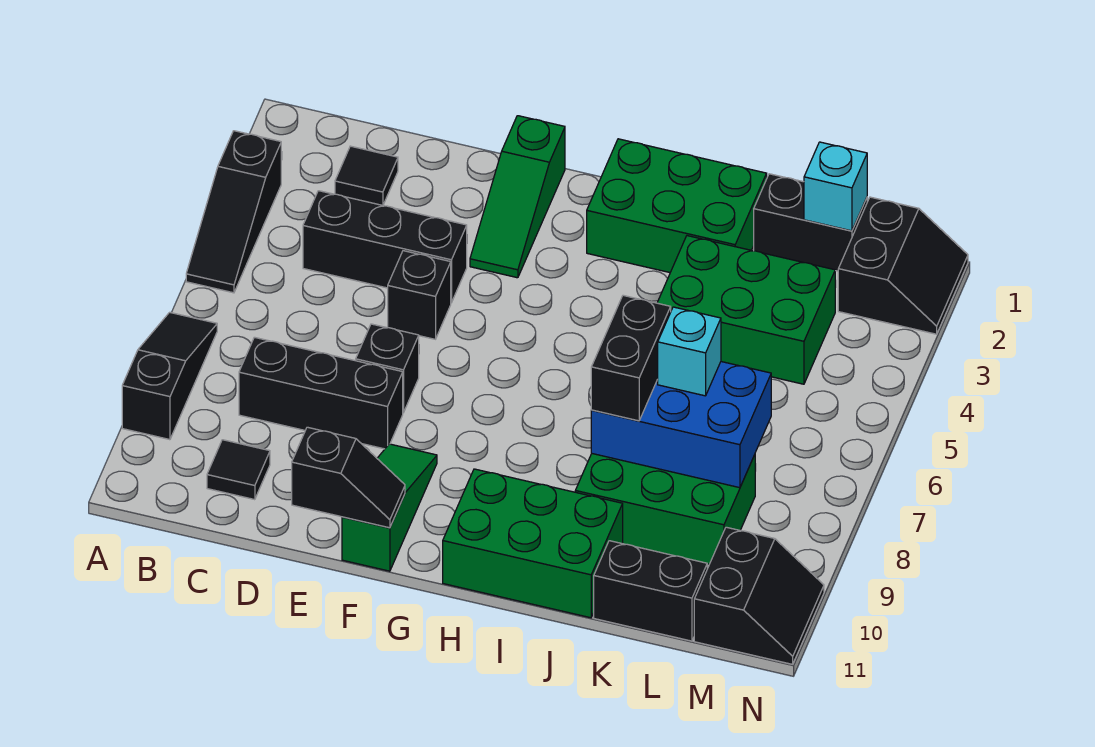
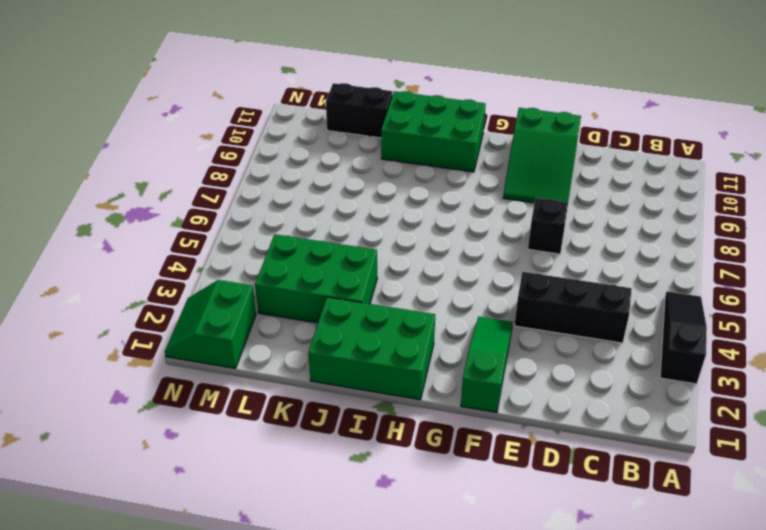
green slope E9:F11 level 1 top 11 -> green slope F9:F11 level 1 top 11
green slope M1:N2 level 1 top M -> black slope M1:N2 level 1 top M
none -> black slope A7:A9 level 1 top 9
none -> black tile C2 level 1
none -> black brick C8:E8 level 1

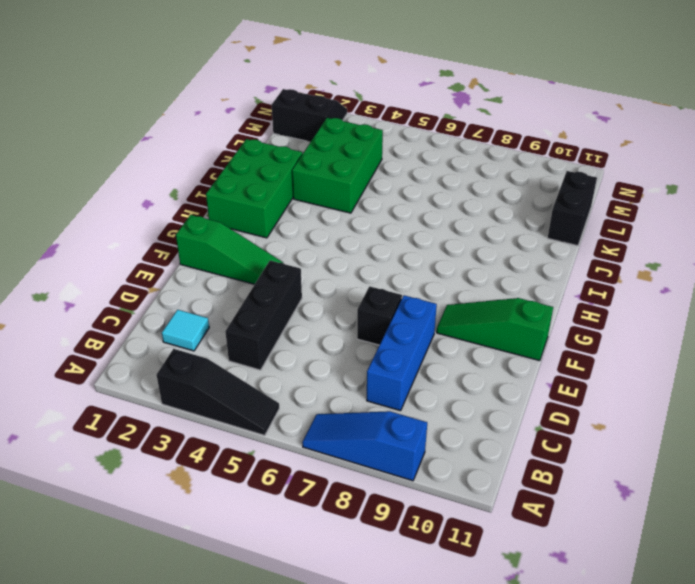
blue slope A7:A9 level 1 top 9 -> black slope A7:A9 level 1 top 9
cyan tile C2 level 1 -> black tile C2 level 1
blue brick C8:E8 level 1 -> black brick C8:E8 level 1
none -> black tile C10 level 1
none -> black brick E5 level 1
none -> green brick H10:J11 level 1

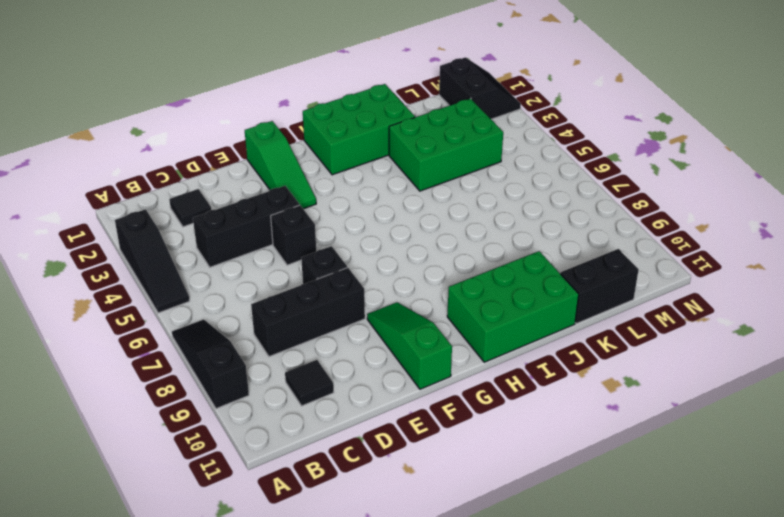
none -> green brick J8:L9 level 1
none -> black brick K1:L1 level 1
none -> black slope M10:N11 level 1 top M

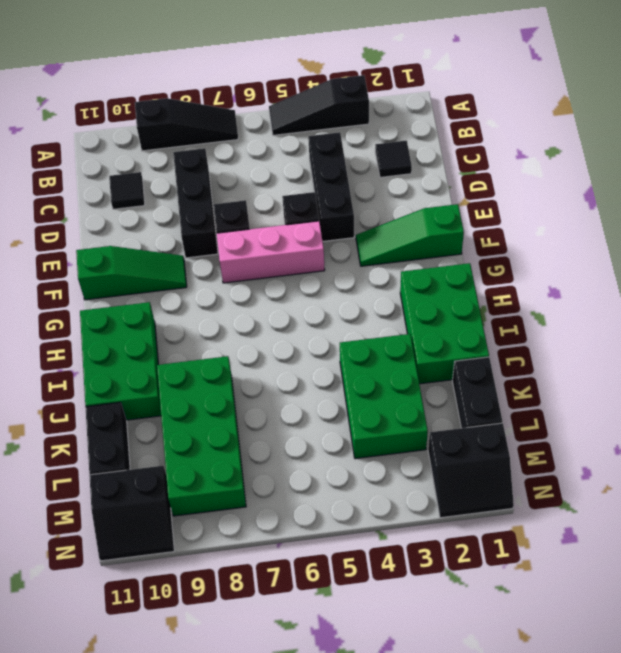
pink brick F5:F7 level 1 -> none
green brick J8:M9 level 1 -> green brick J8:L9 level 1
none -> black slope E11:F11 level 2 top E
none -> blue brick J7:L8 level 2
none -> cyan brick L1 level 2

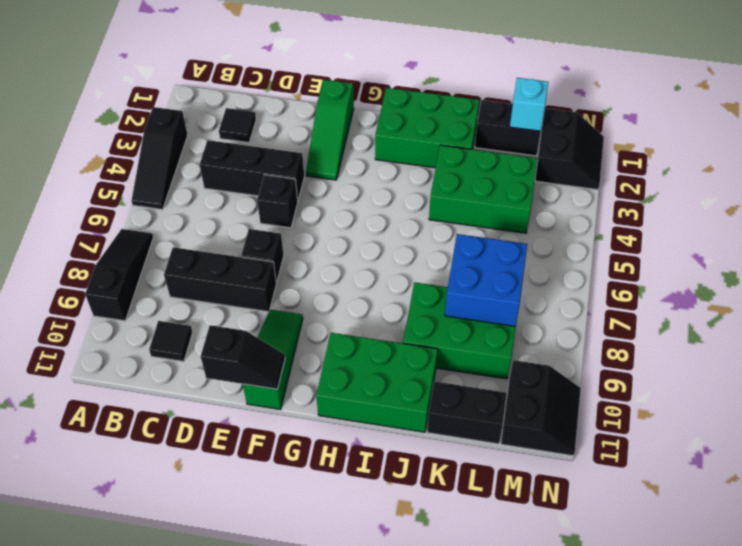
blue brick K7:L8 level 2 -> blue brick J7:L8 level 2
none -> black brick J7:J8 level 3
none -> cyan brick K7 level 3

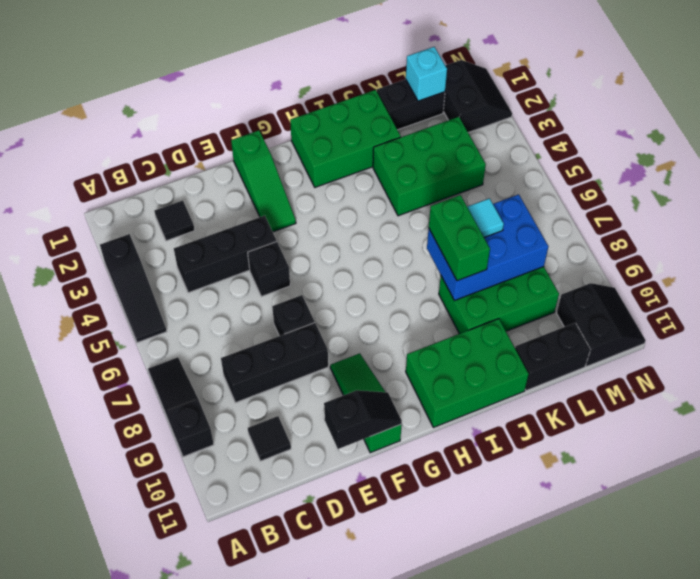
green brick J7:J8 level 3 -> black brick J7:J8 level 3
cyan tile K7 level 3 -> cyan brick K7 level 3

